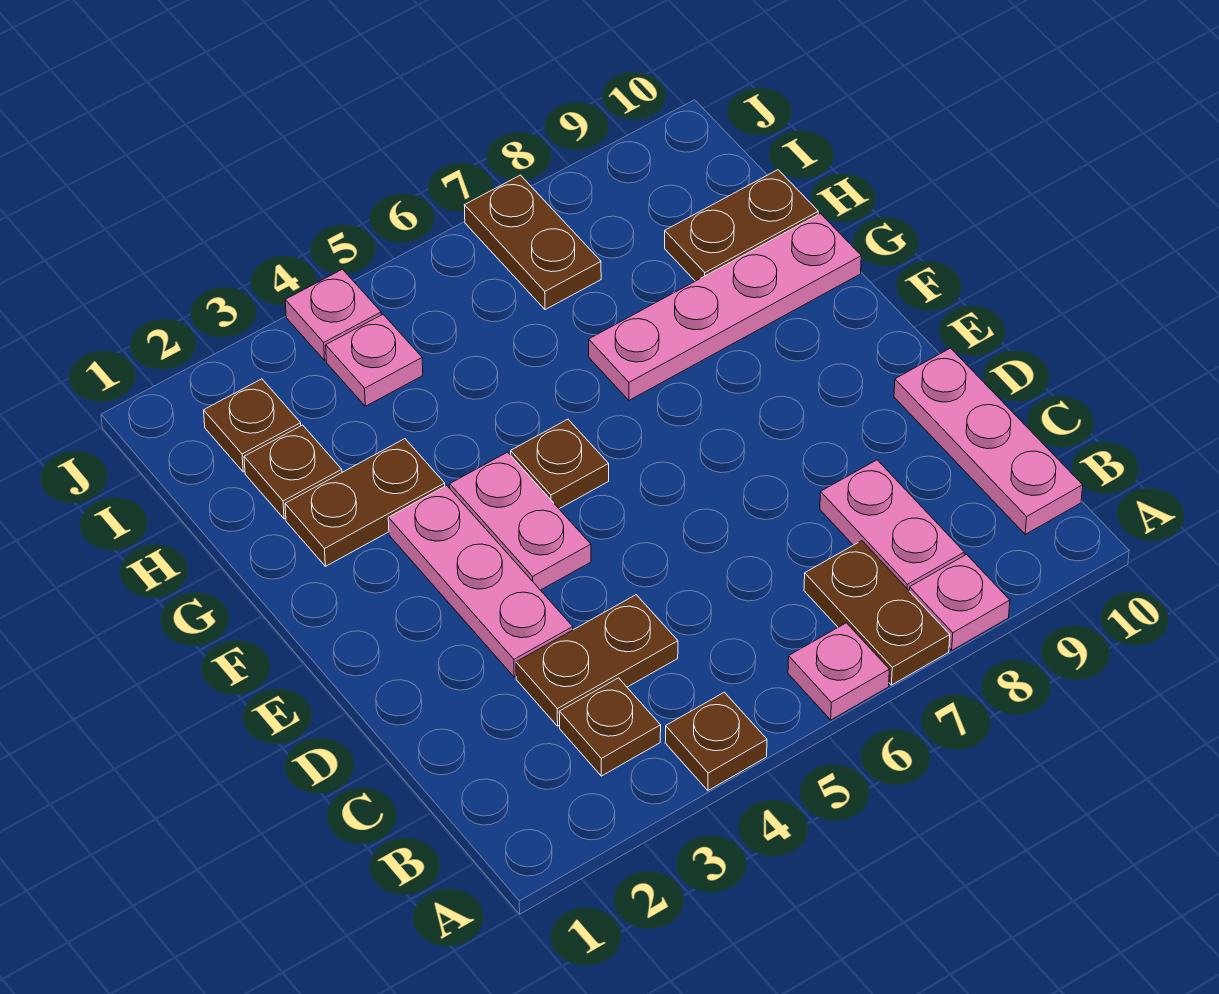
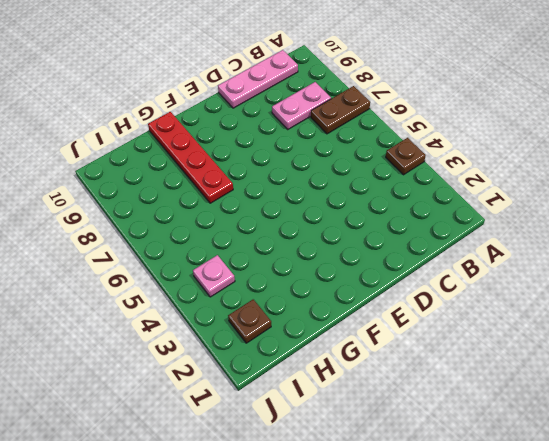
red plate G7:G10 level 1 -> pink plate G7:G10 level 1
none -> pink plate A6 level 1
none -> pink plate A8 level 1
none -> brown plate B3 level 1

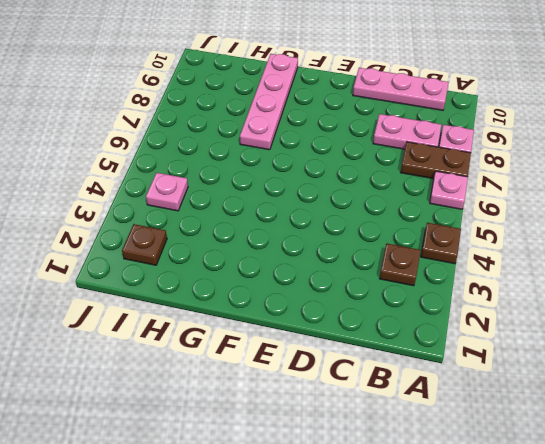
none -> brown plate C3:C4 level 1
none -> pink plate D3:F3 level 1
none -> pink plate E4:F4 level 1

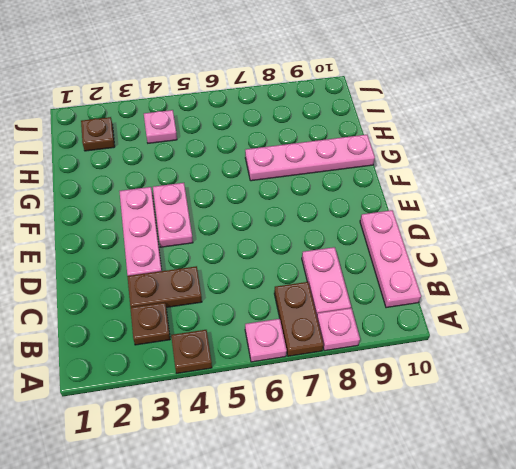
none -> brown plate F5 level 1
none -> brown plate G2:G3 level 1
none -> brown plate H2 level 1

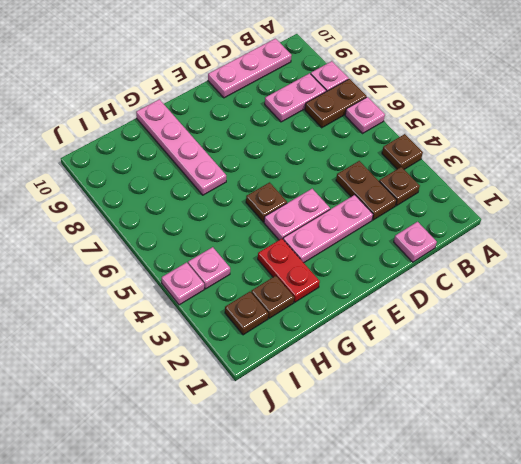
pink plate C1 level 1 -> none
red plate G2:G3 level 1 -> brown plate G2:G3 level 1
none -> brown plate H9:H10 level 1
none -> brown plate I7:J7 level 1

